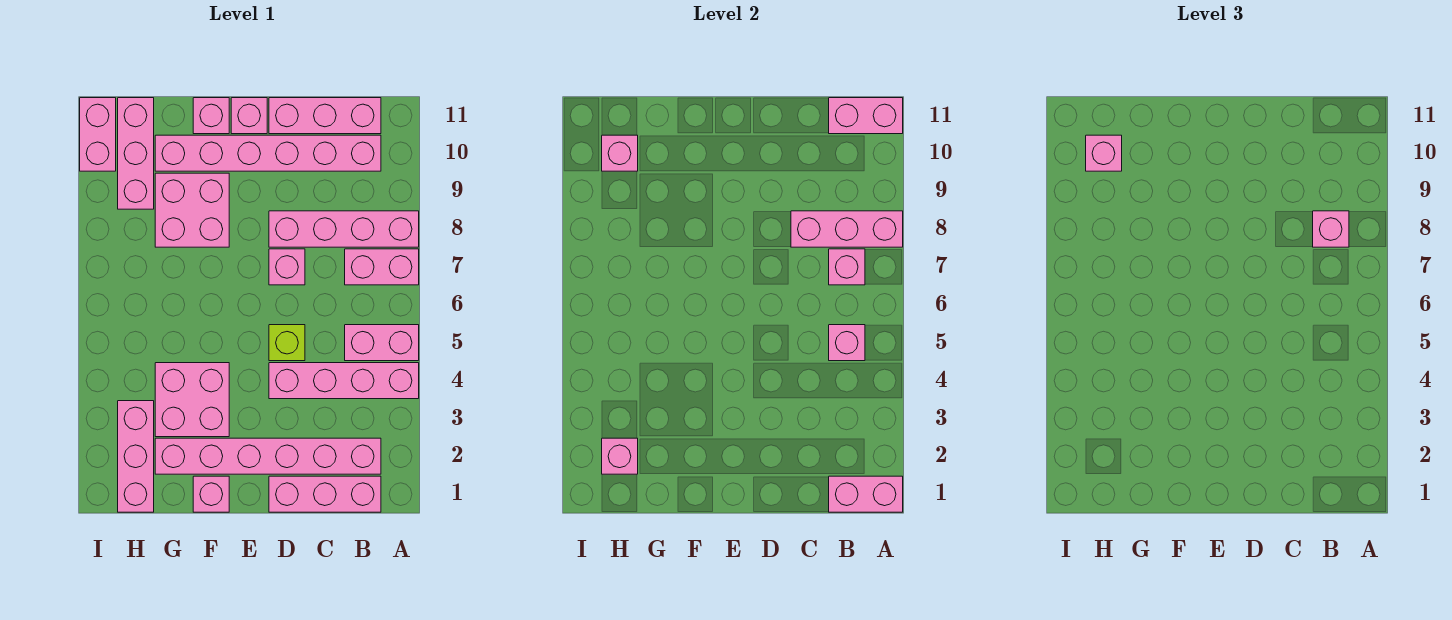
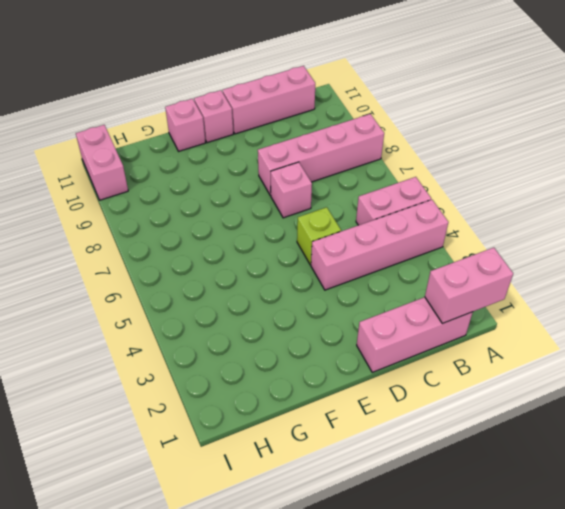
none -> pink brick A7:B7 level 1
none -> pink brick B2:G2 level 1
none -> pink brick B10:G10 level 1

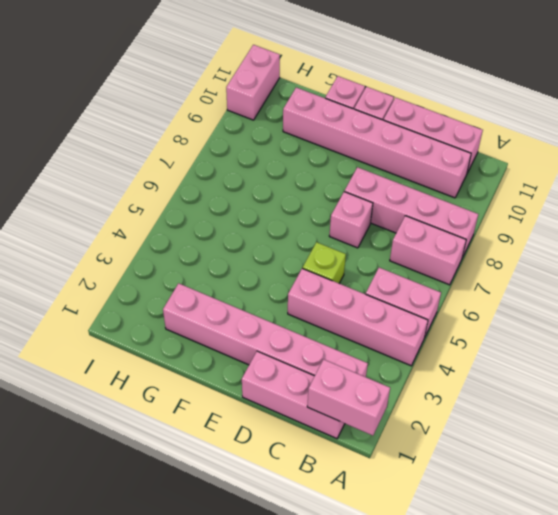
none -> pink brick F1 level 1
none -> pink brick F3:G4 level 1
none -> pink brick F8:G9 level 1

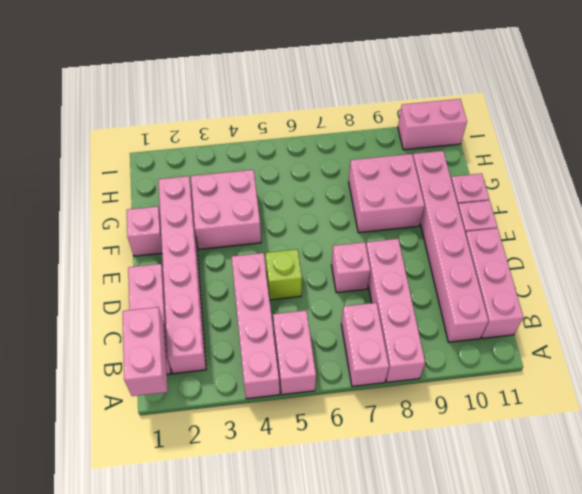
none -> pink brick H1:H3 level 1
none -> pink brick H9:H11 level 1
none -> pink brick A8:C8 level 2

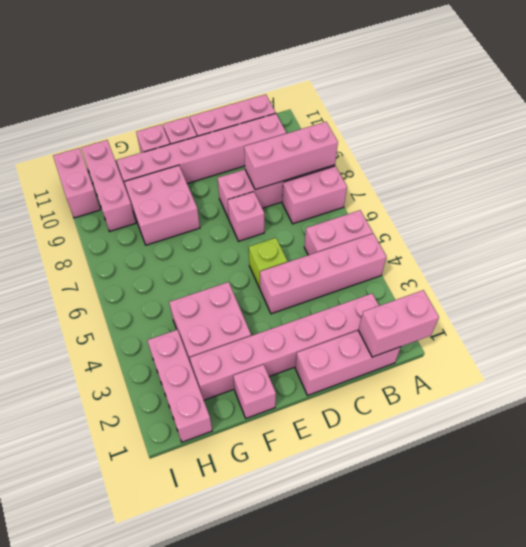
none -> pink brick A11:B11 level 2
none -> pink brick B5 level 2
none -> pink brick B7 level 2

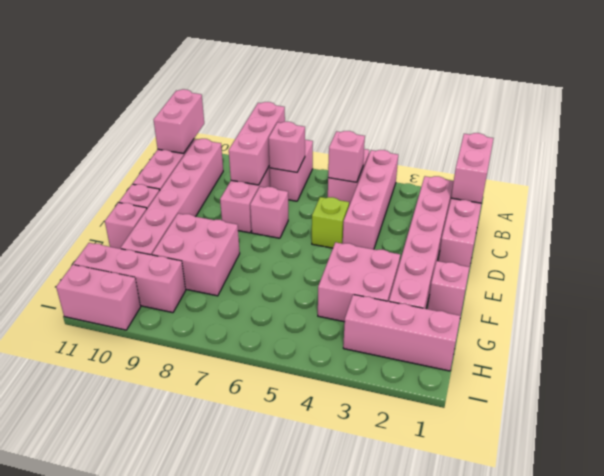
none -> pink brick H2 level 2
none -> pink brick H10 level 2
none -> pink brick B8 level 3

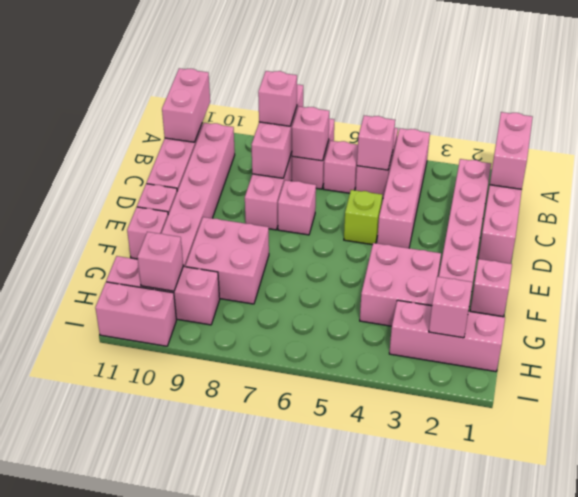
pink brick B6 level 1 -> pink brick H10 level 3

